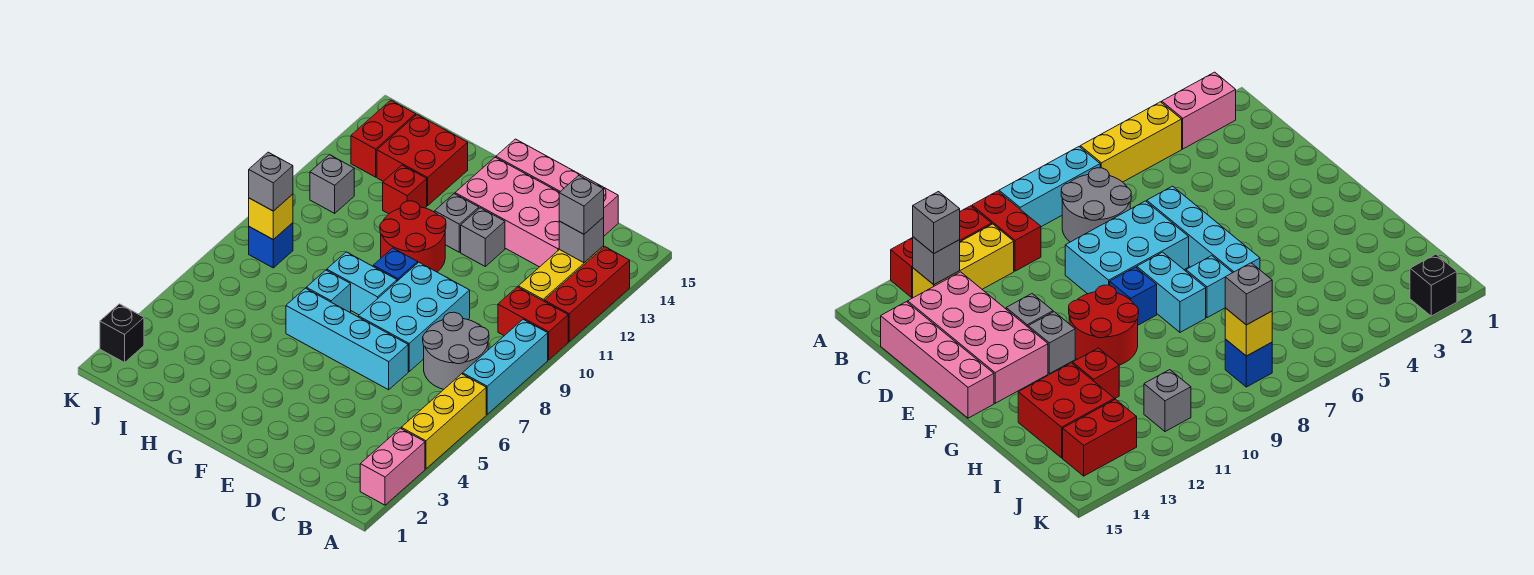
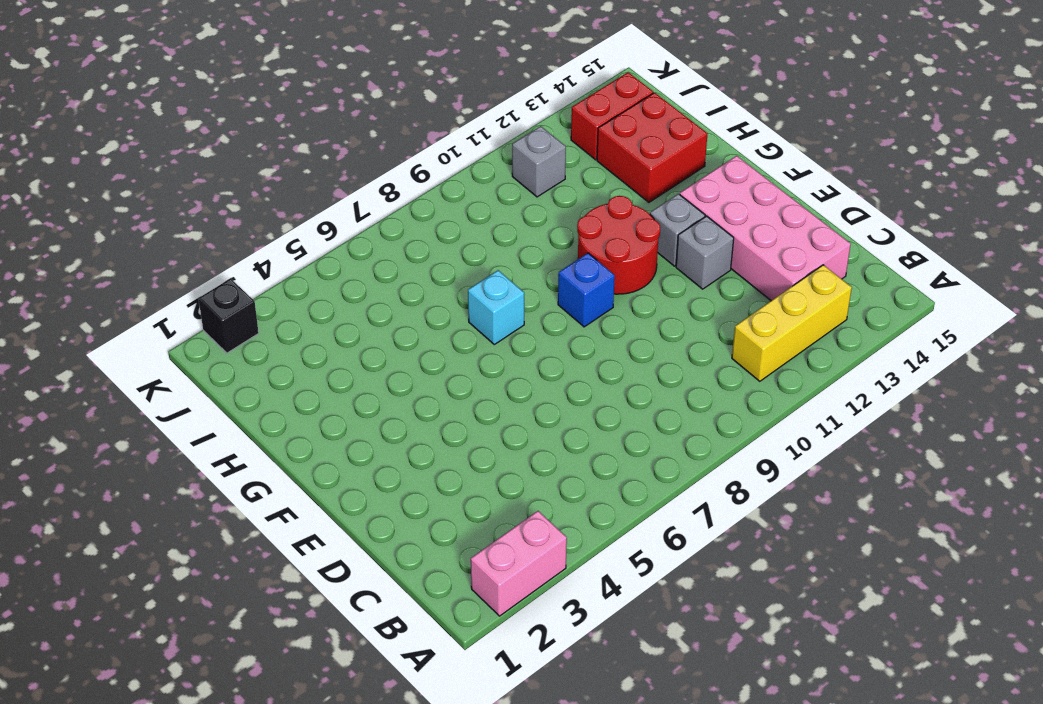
none -> yellow brick A4:A6 level 1
none -> cyan brick A7:A9 level 1
none -> red brick A10:B10 level 1

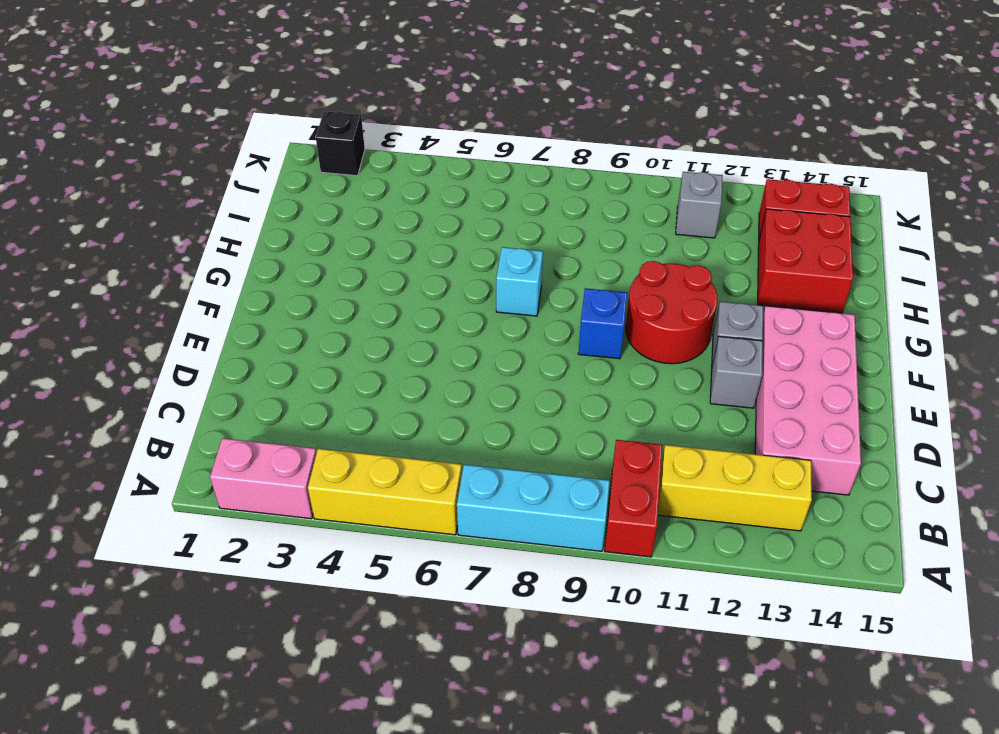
none -> red brick A11:A13 level 1
none -> grey round brick B7:C8 level 1
none -> pink brick C15:F15 level 1

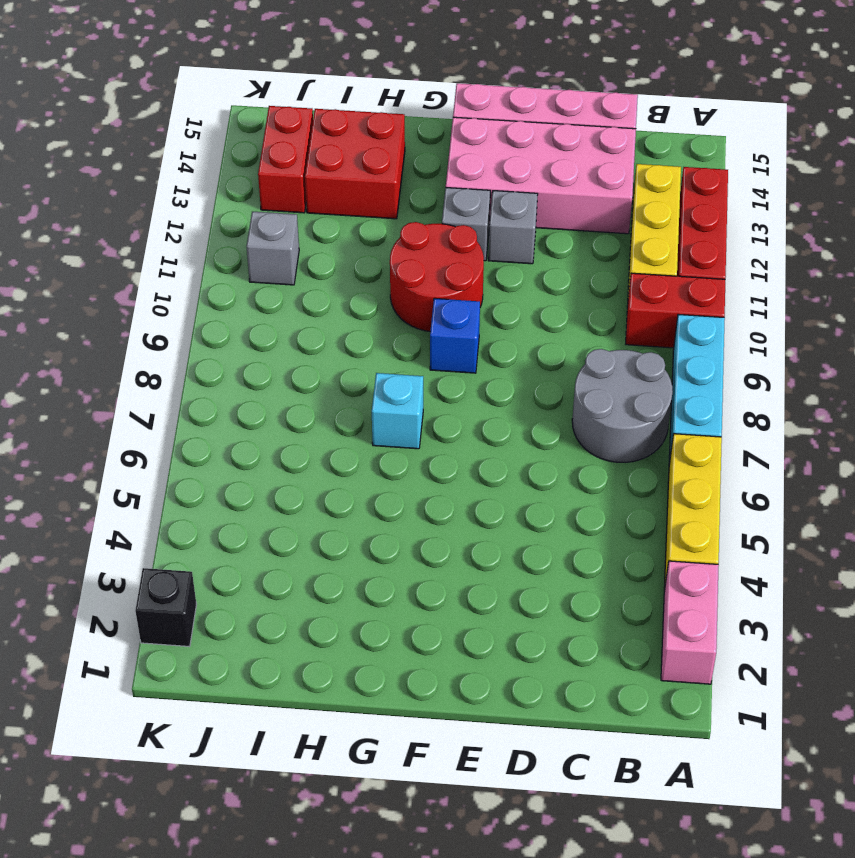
none -> cyan brick D6:G6 level 1
none -> cyan brick D7:E9 level 1
none -> cyan brick F8:G8 level 1

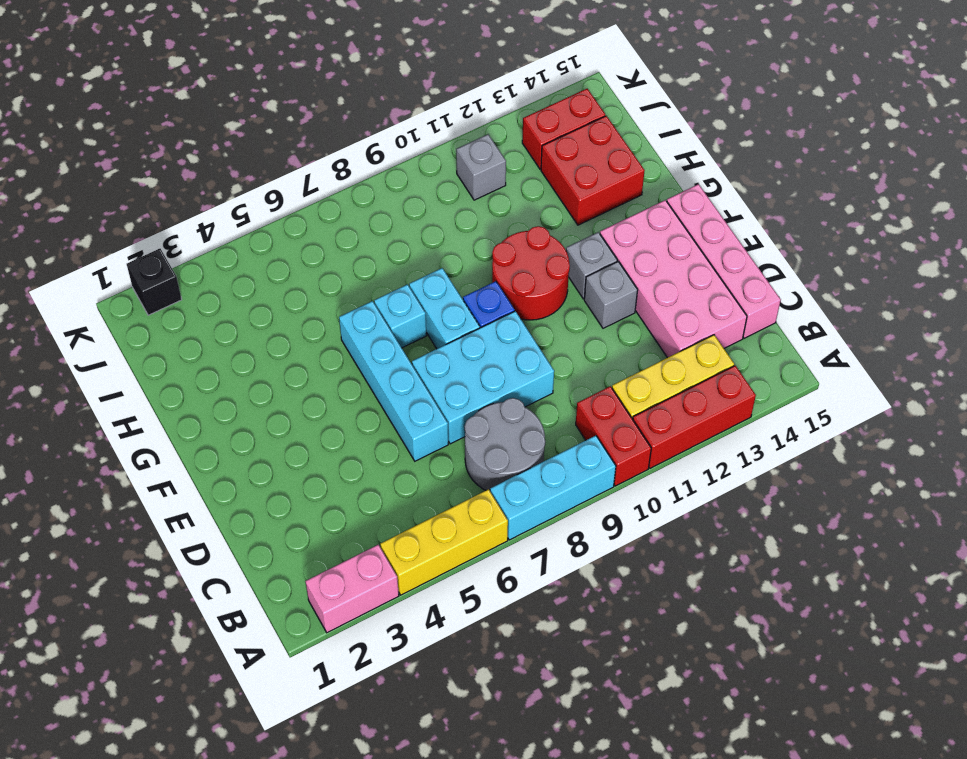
none -> red brick H12 level 1
none -> blue brick J8 level 1
none -> grey brick B13 level 2

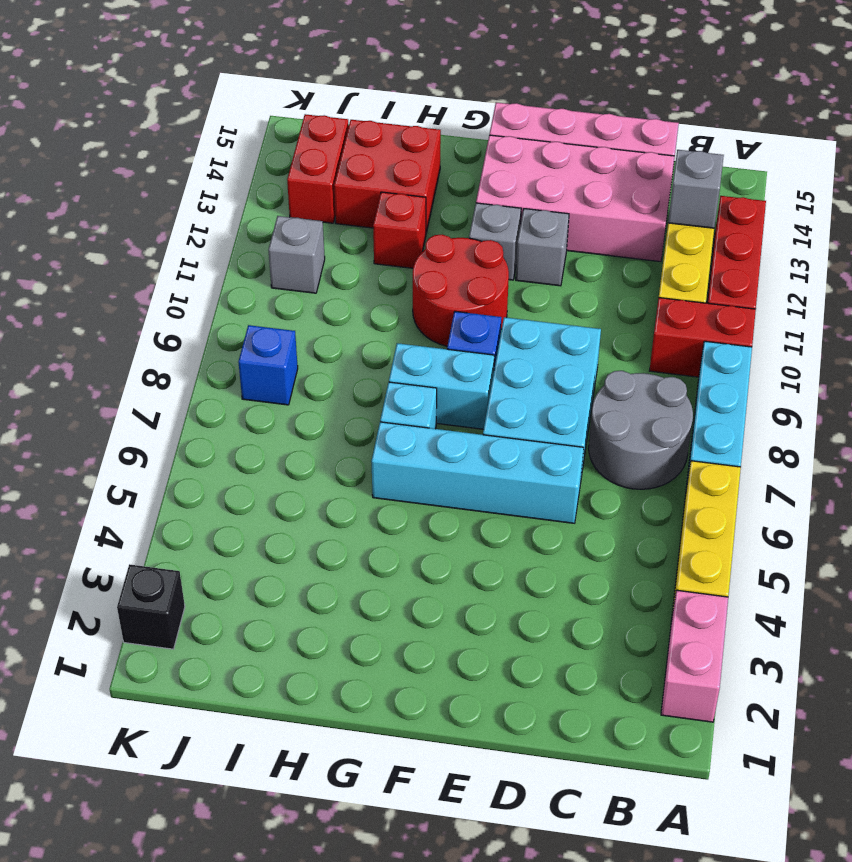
none -> yellow brick J8 level 2
none -> grey brick B13 level 3
none -> grey brick J8 level 3

